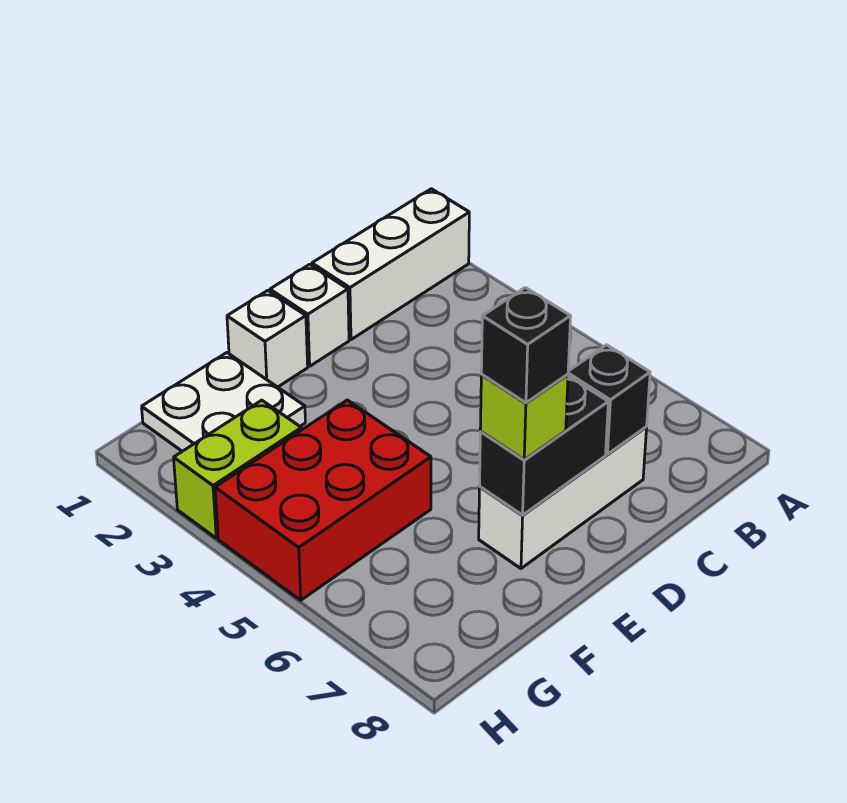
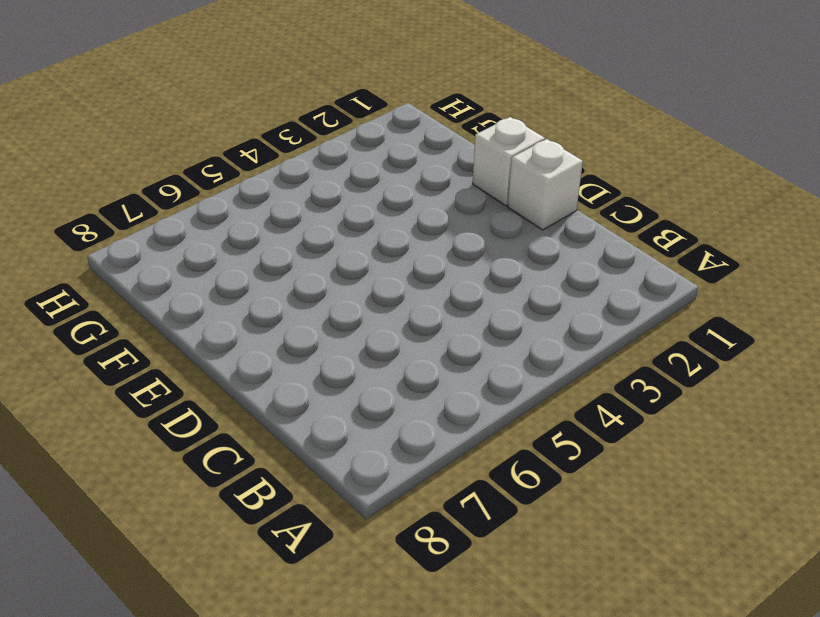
none -> white brick A1:C1 level 1
none -> white brick C7:E7 level 1

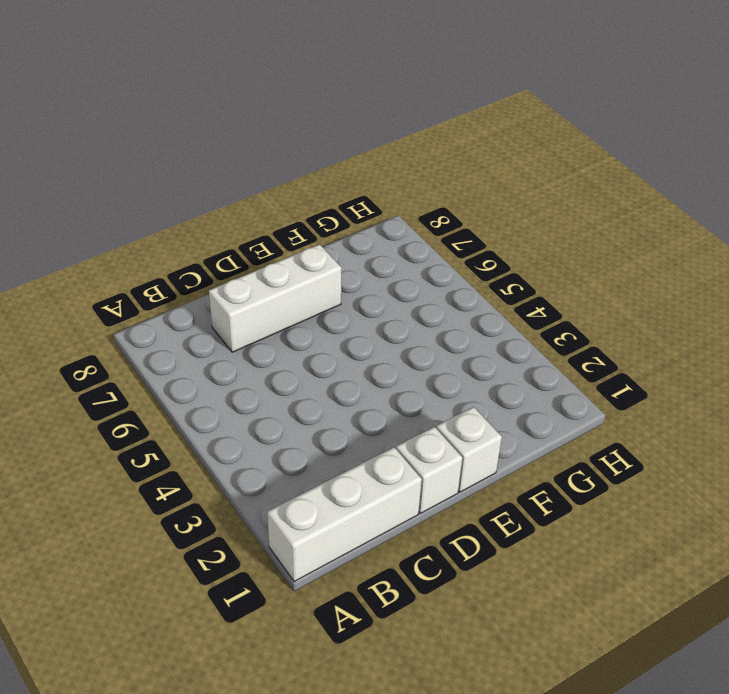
none -> white plate F1:G2 level 1
none -> red brick F4:H5 level 1

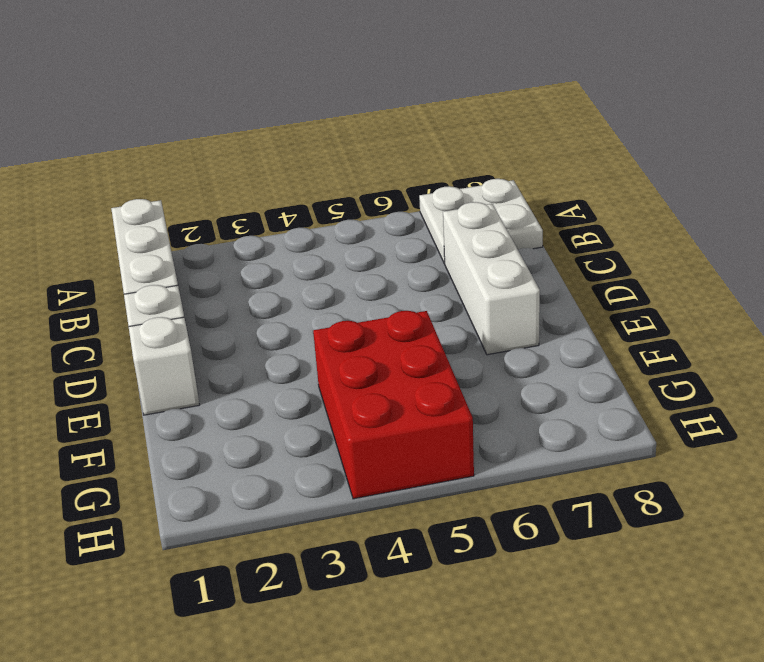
white plate A7:B8 level 1 -> white plate F1:G2 level 1
none -> lime brick G3:H3 level 1
none -> black brick C7 level 2

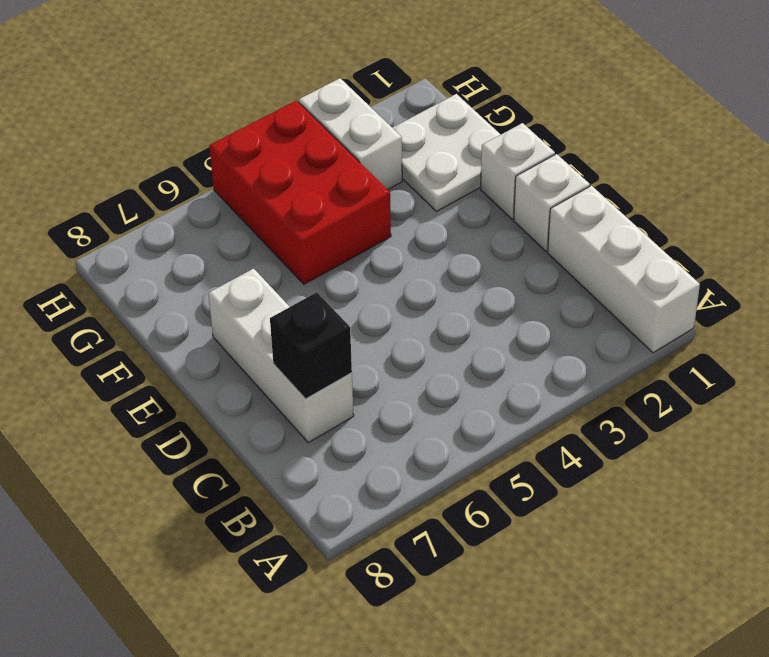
white brick G3:H3 level 1 -> lime brick G3:H3 level 1
none -> black brick D7:E7 level 2
none -> lime brick E7 level 3

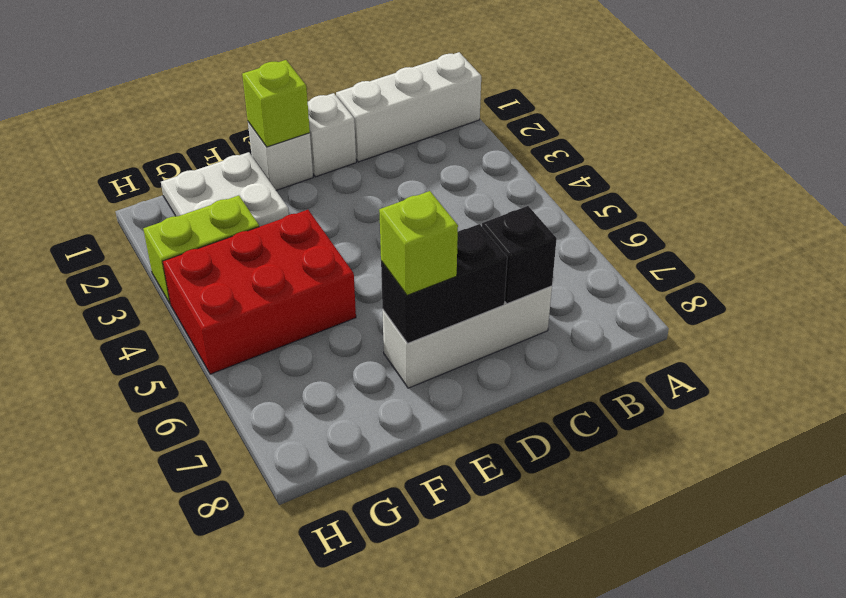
lime brick E1 level 2 -> none
none -> black brick E7 level 4

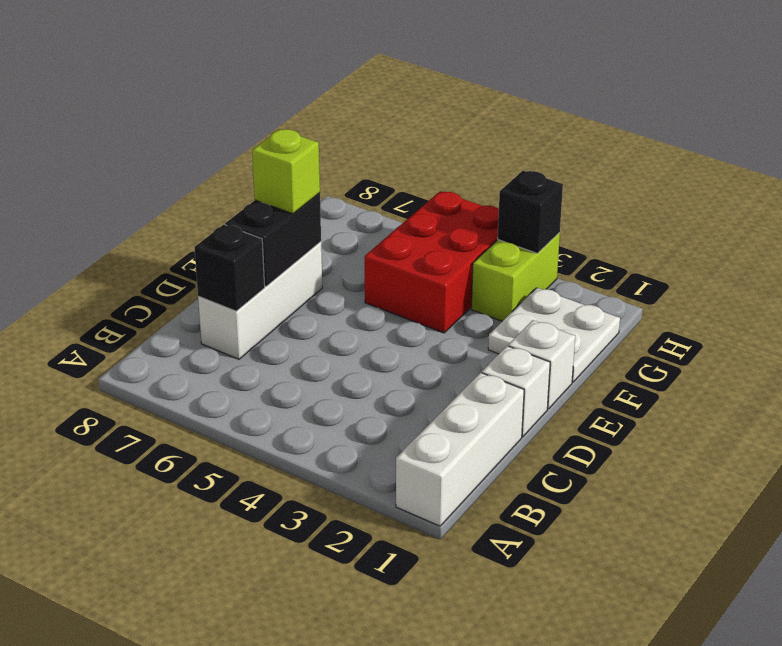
black brick H3 level 2 -> black brick E7 level 4

